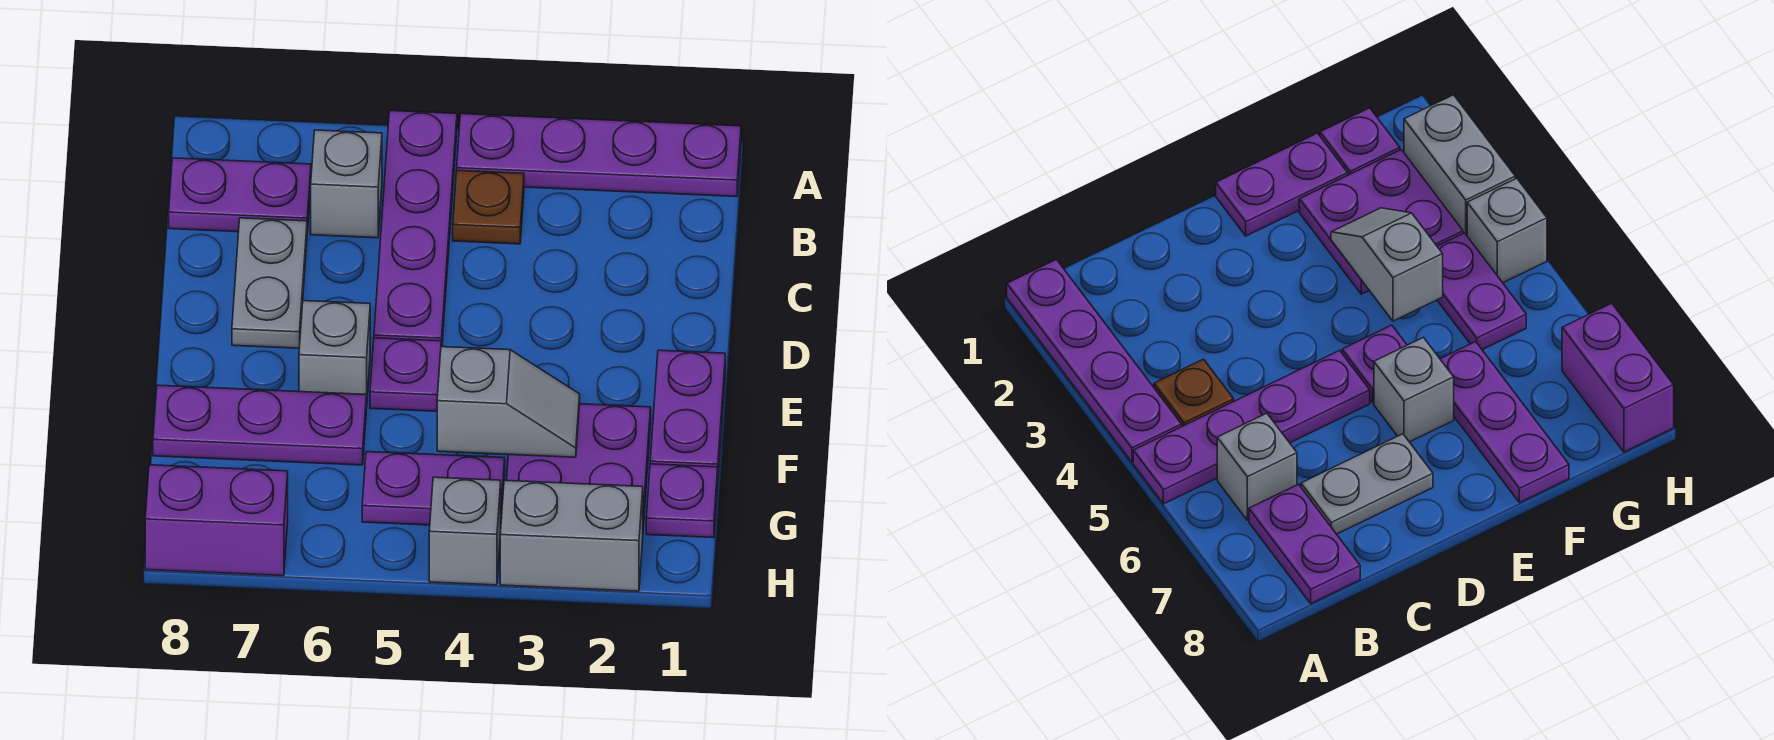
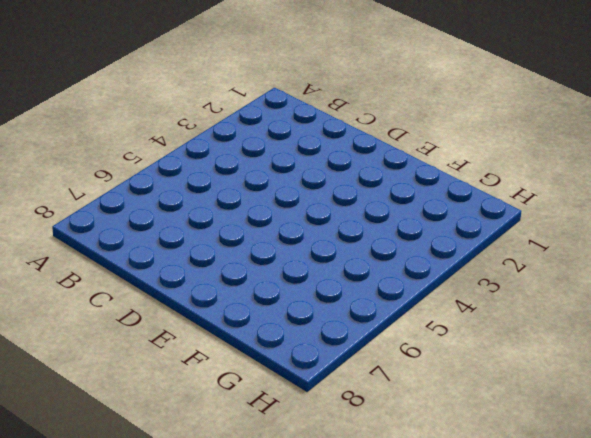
none -> purple plate A1:A4 level 1
none -> purple plate A5:D5 level 1
none -> brown plate B4 level 1

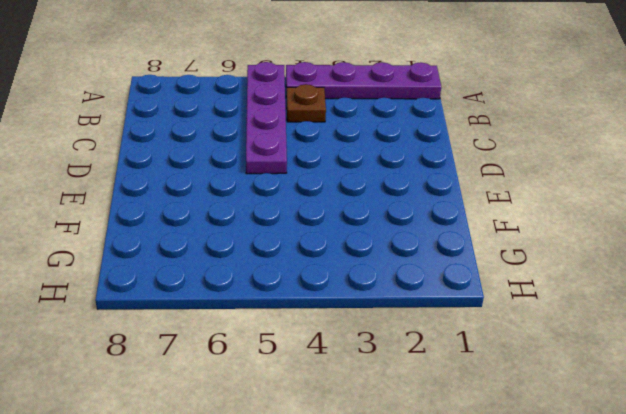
none -> grey brick B6 level 1
none -> purple plate B7:B8 level 1
none -> grey plate C7:D7 level 1

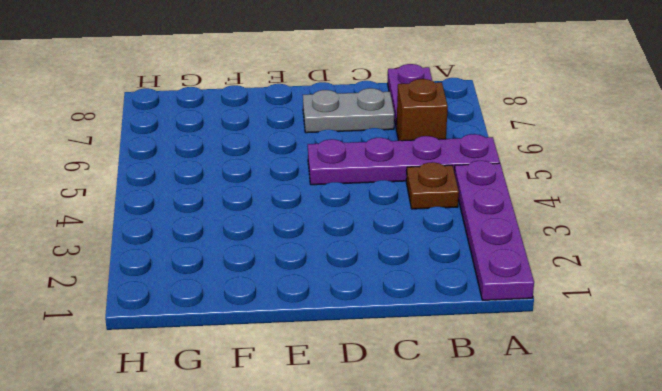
brown brick B6 level 1 -> grey brick B6 level 1
none -> purple plate E1:F1 level 1
none -> purple plate E5 level 1
none -> grey brick E6 level 1

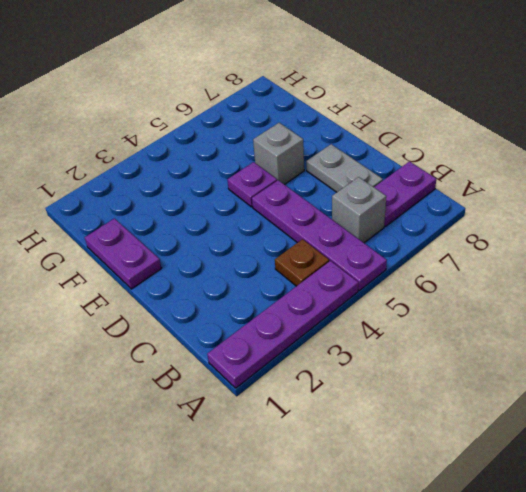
none -> purple plate F2:G3 level 1
none -> purple plate F6:F8 level 1
none -> purple plate G1 level 1

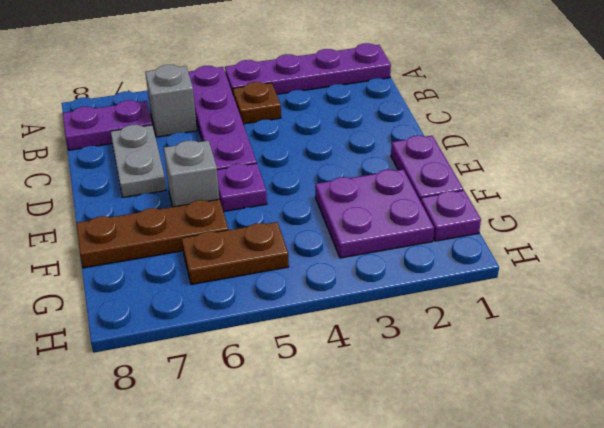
brown plate F6:F8 level 1 -> purple plate F6:F8 level 1
brown plate G5:G6 level 1 -> purple plate G4:G5 level 1
none -> grey brick H2:H3 level 1
none -> grey brick H4 level 1
none -> purple brick H7:H8 level 1

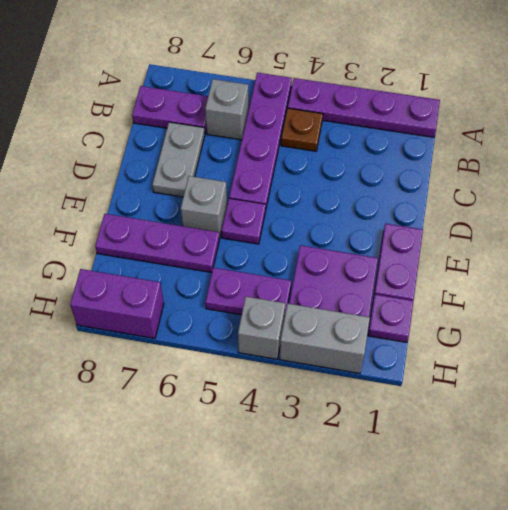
none -> grey slope F3:F4 level 2 top 4

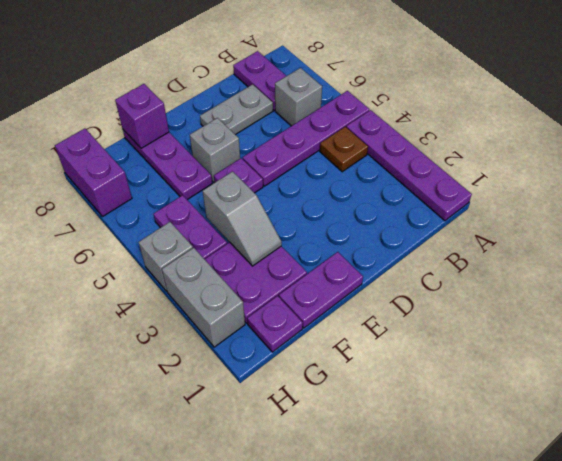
purple brick F8 level 2 -> none

